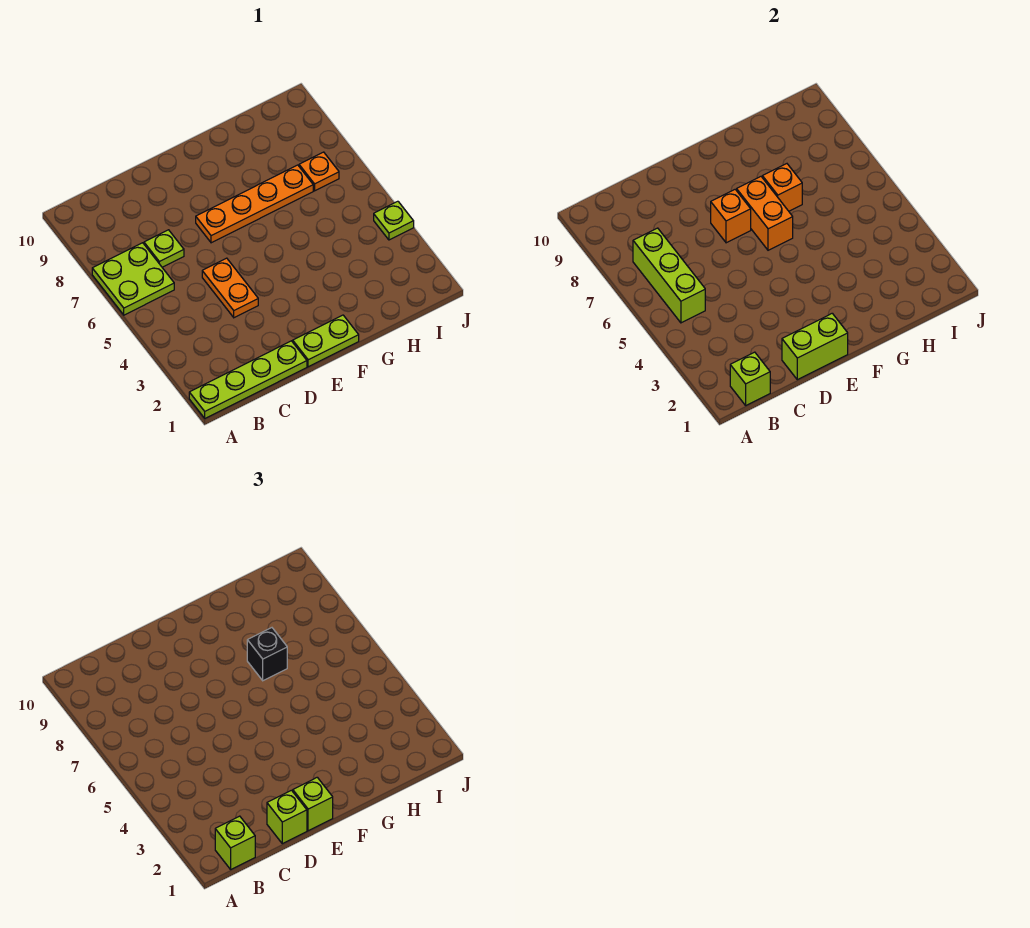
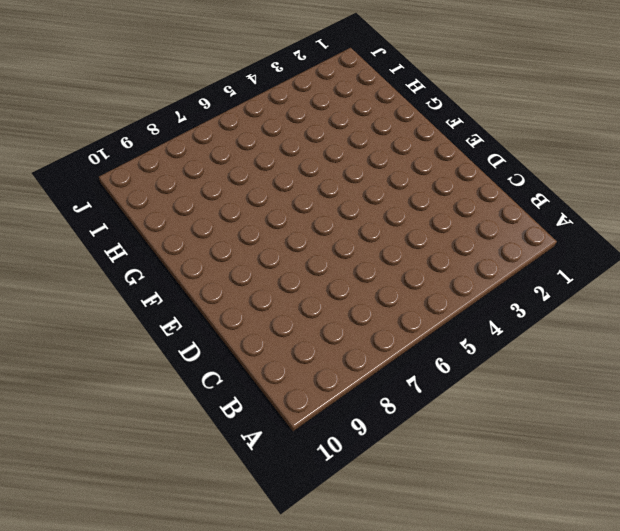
none -> lime plate A1:D1 level 1
none -> lime plate A6:B7 level 1
none -> lime plate C7 level 1

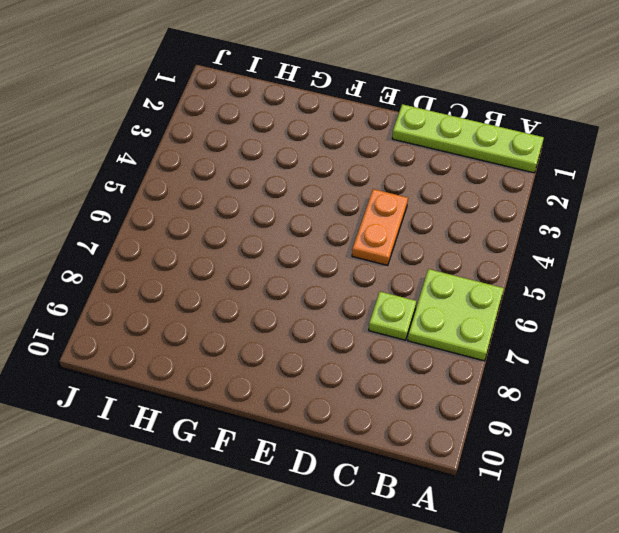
none -> lime plate E1:F1 level 1
none -> orange plate E7:H7 level 1
none -> orange plate I7 level 1

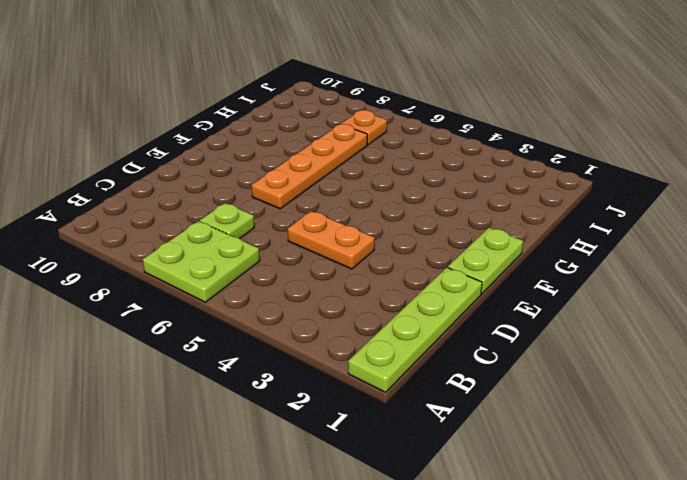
none -> lime plate J4 level 1
none -> lime brick B1 level 2
none -> lime brick B5:B7 level 2

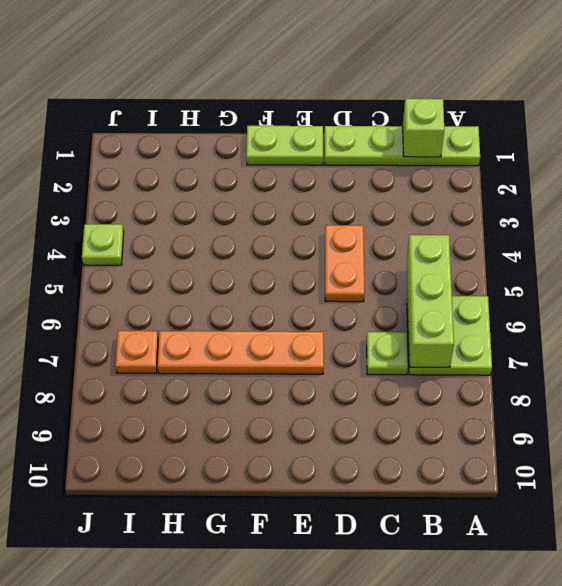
none -> lime brick D1:E1 level 2
none -> orange brick E7 level 2
none -> orange brick F6:F7 level 2

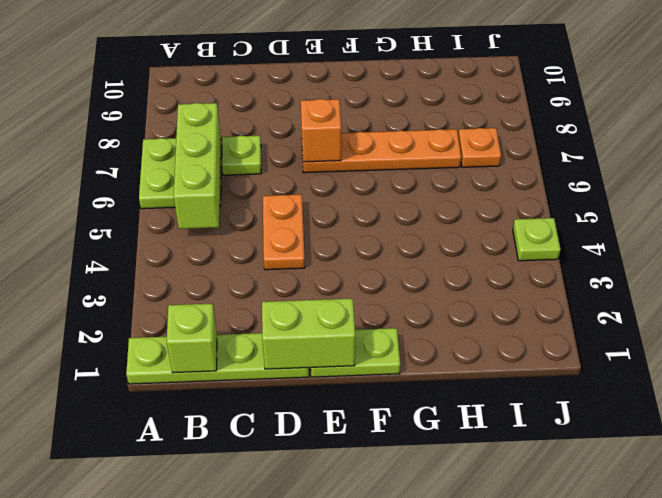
none -> orange brick F6:F7 level 2
none -> orange brick G7 level 2
none -> lime brick B1 level 3

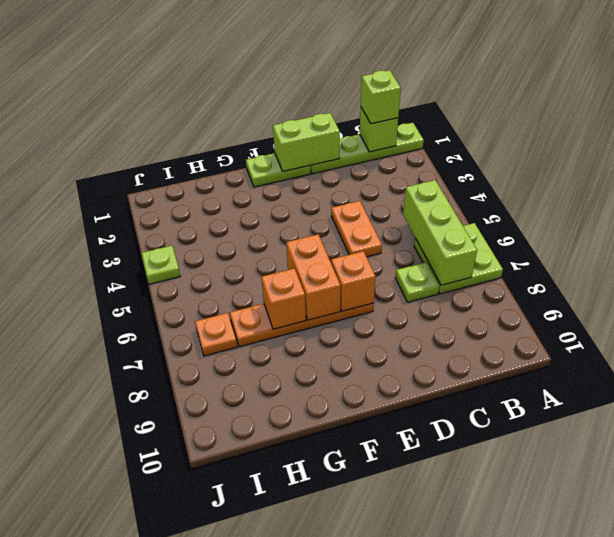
none -> lime brick D1 level 3
none -> lime brick E1 level 3
none -> black brick G7 level 3

